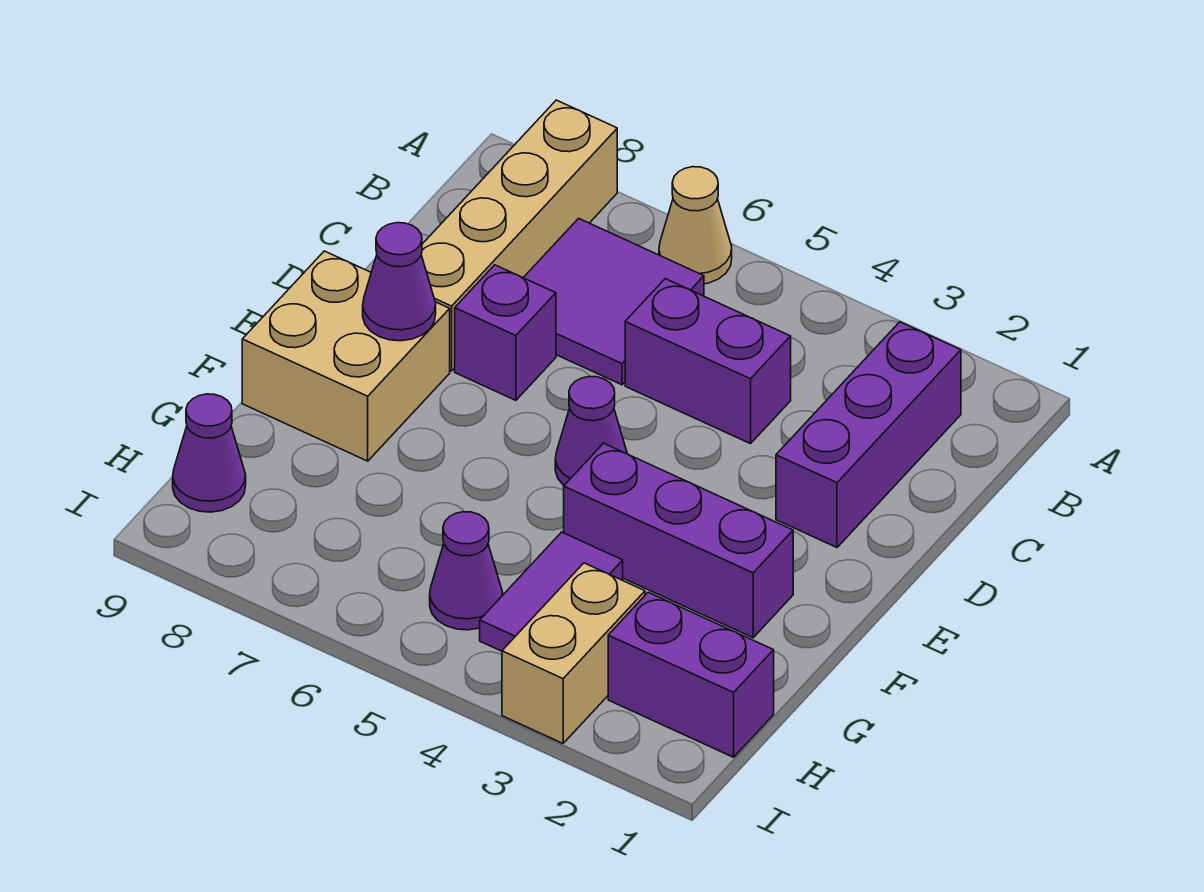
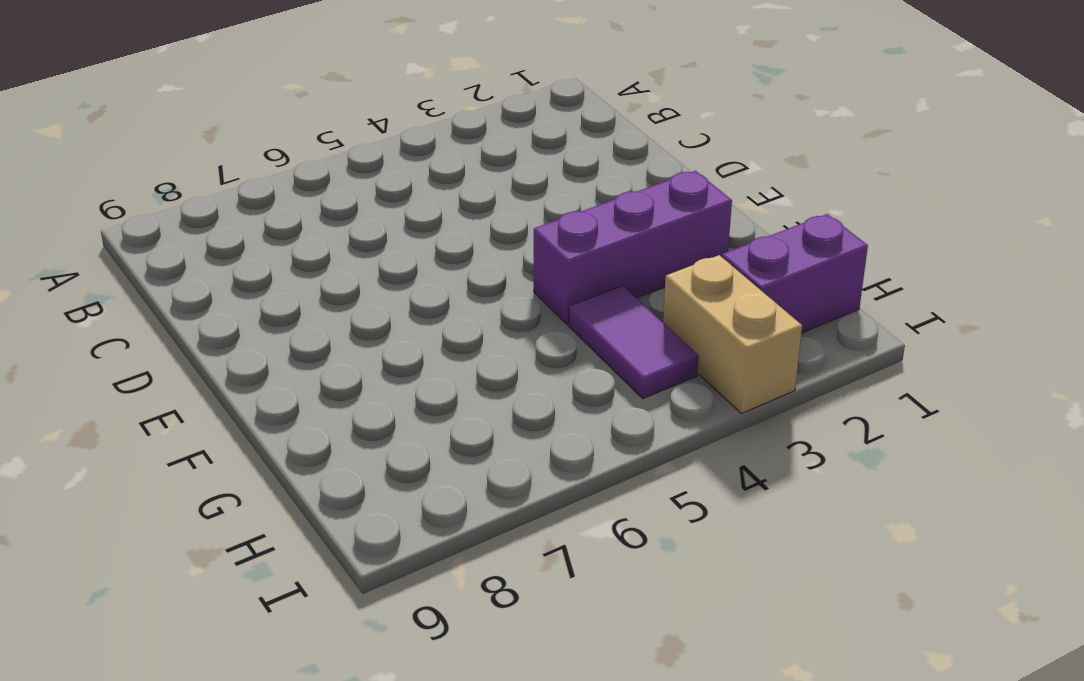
none -> tan cone A6 level 1
none -> tan brick A8:D8 level 1
none -> purple brick B2:D2 level 1

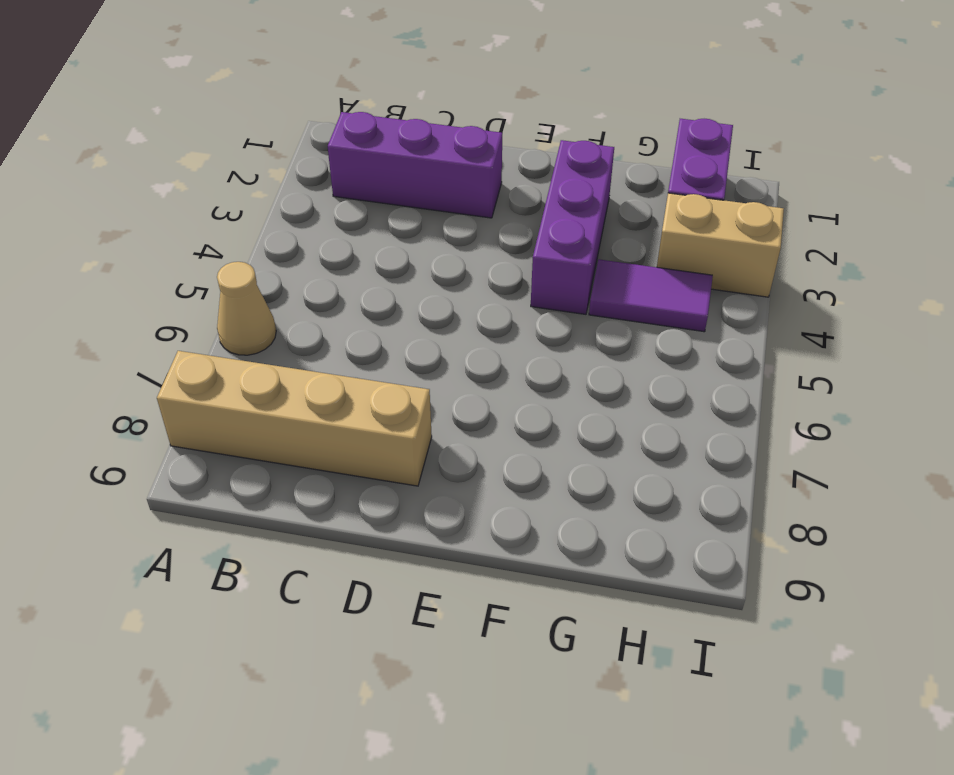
none -> purple tile B6:C7 level 1
none -> purple brick C4:C5 level 1
none -> purple brick D7 level 1

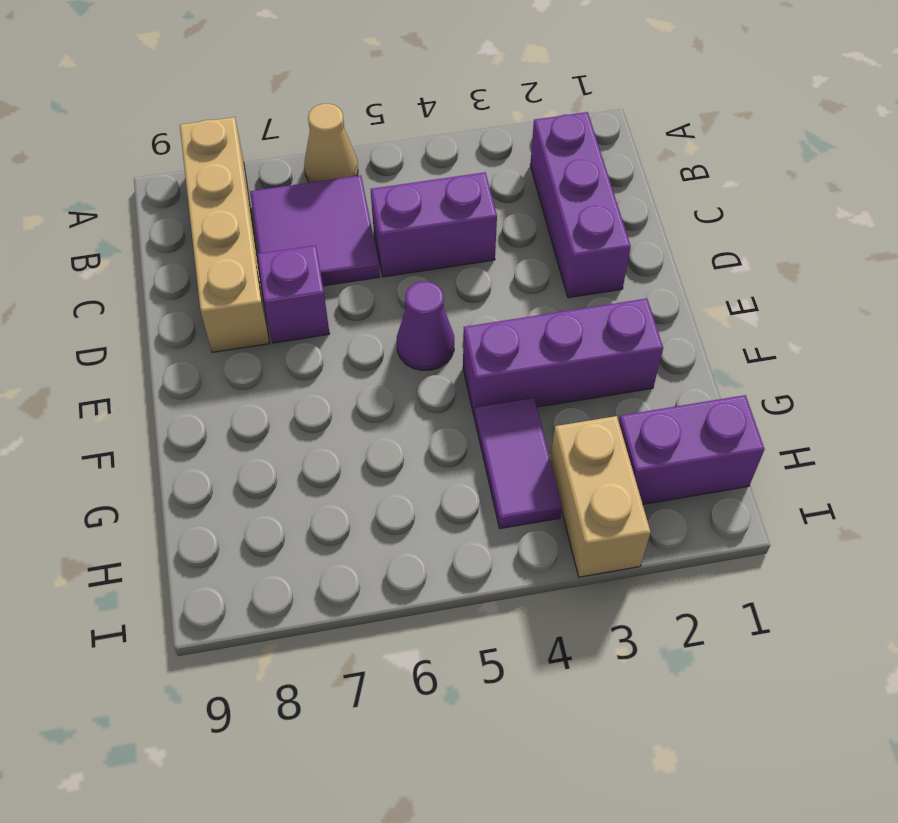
none -> tan brick E8:F9 level 1
none -> purple cone H5 level 1
none -> purple cone H9 level 1

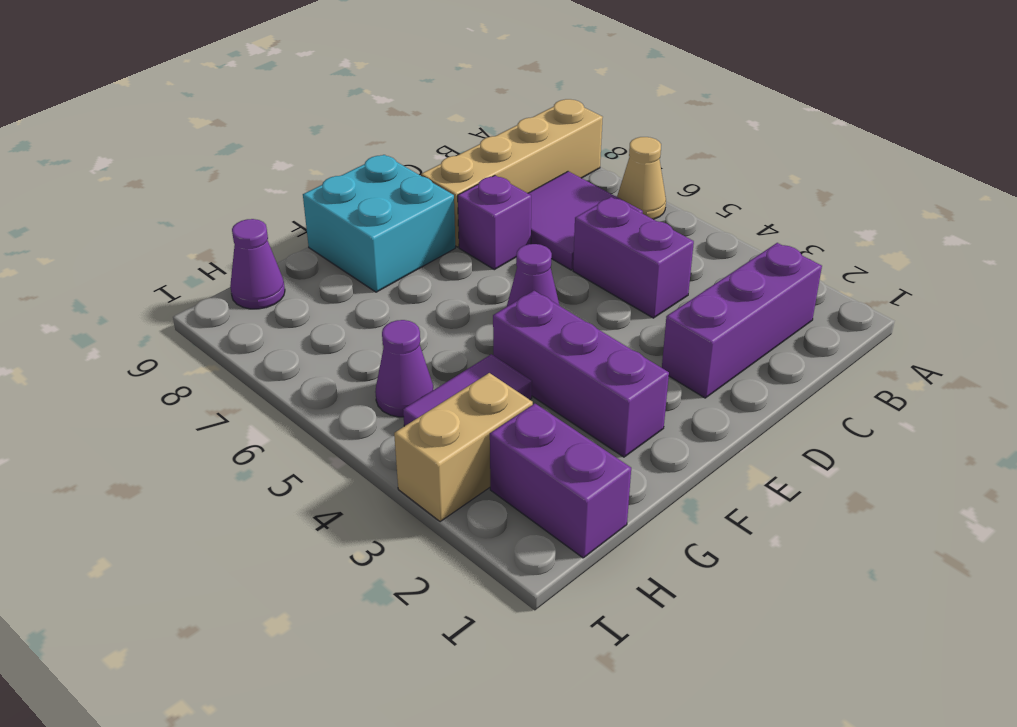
cyan brick E8:F9 level 1 -> tan brick E8:F9 level 1
none -> purple cone E8 level 2

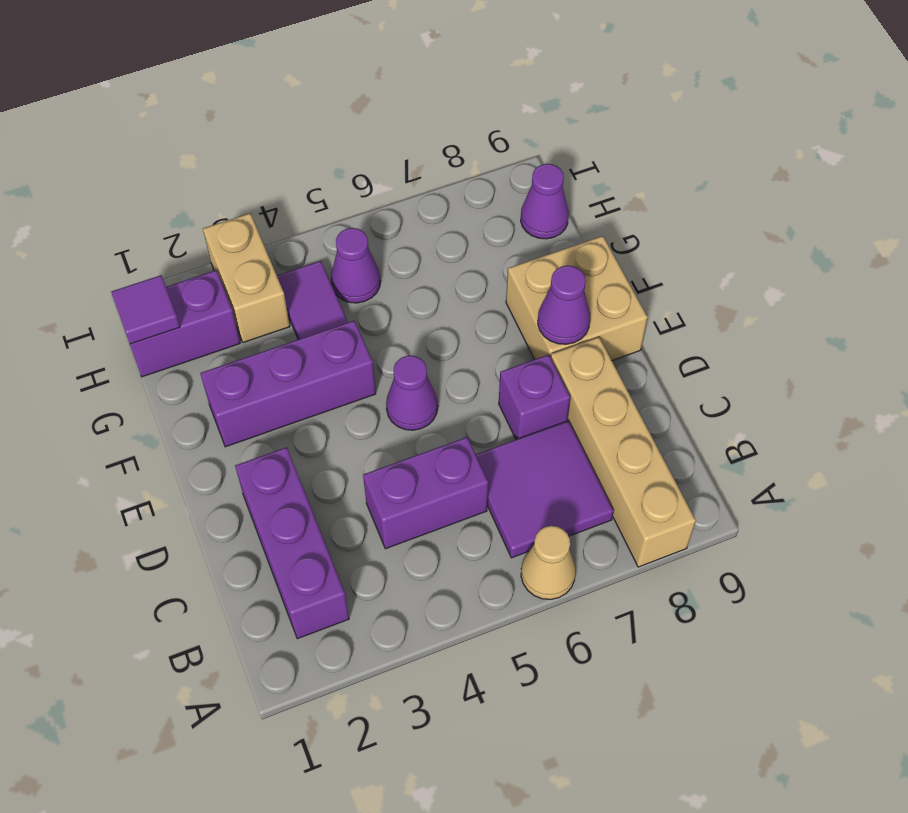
purple tile H1 level 2 -> none

